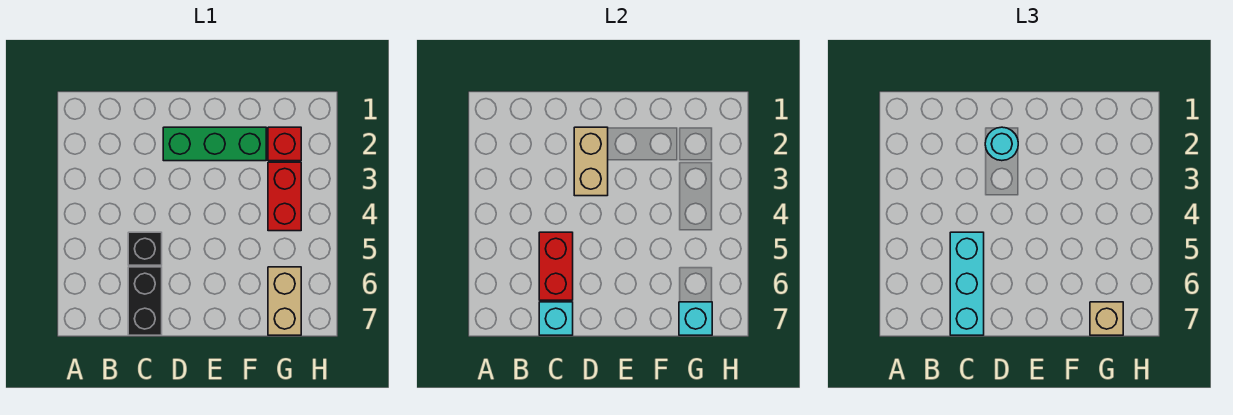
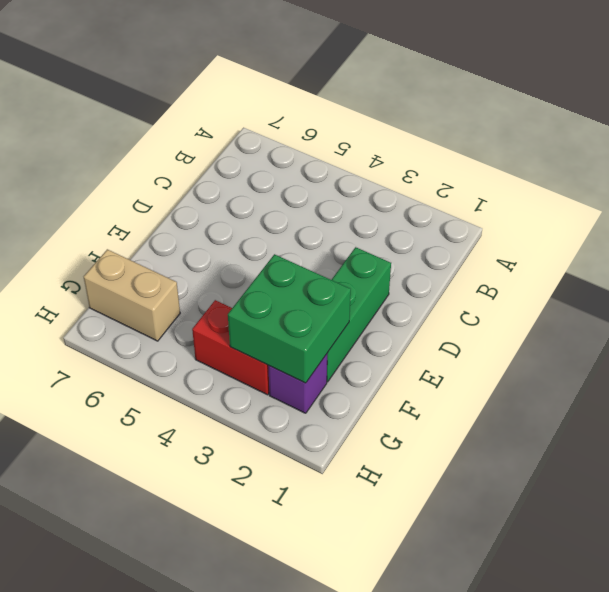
green brick F2:G3 level 2 -> none
purple brick G2 level 1 -> red brick G2 level 1
none -> black brick C5 level 1
none -> black brick C6:C7 level 1
none -> red brick C5:C6 level 2

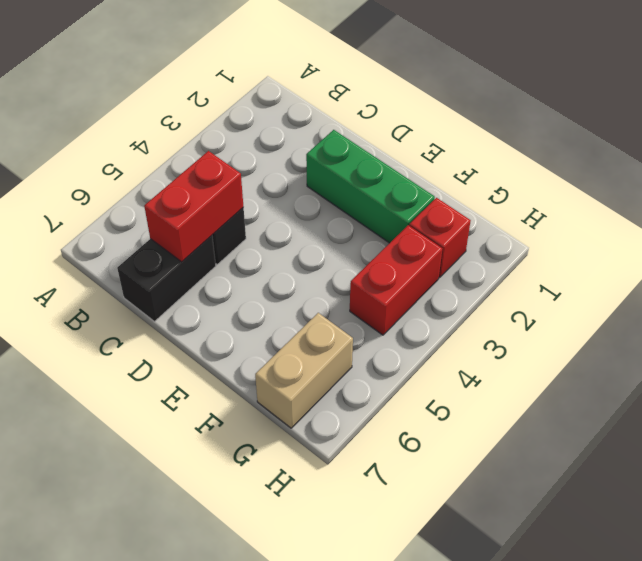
none -> cyan brick C7 level 2
none -> tan brick D2:D3 level 2
none -> cyan brick G7 level 2

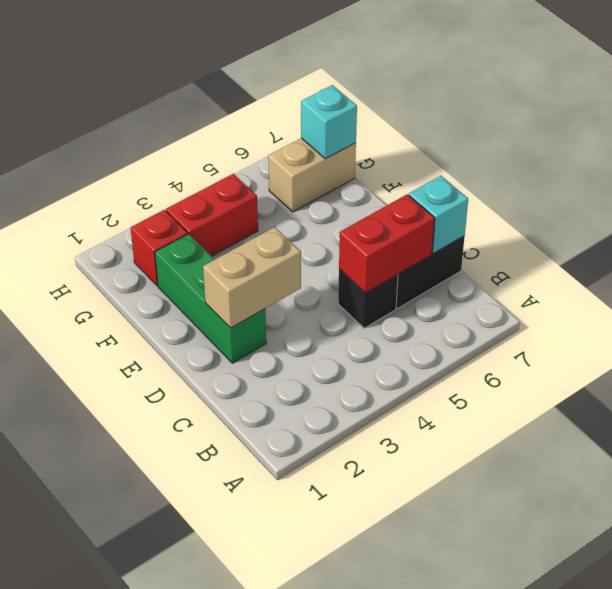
none -> cyan brick C5:C7 level 3
none -> cyan round brick D2 level 3
none -> tan brick G7 level 3

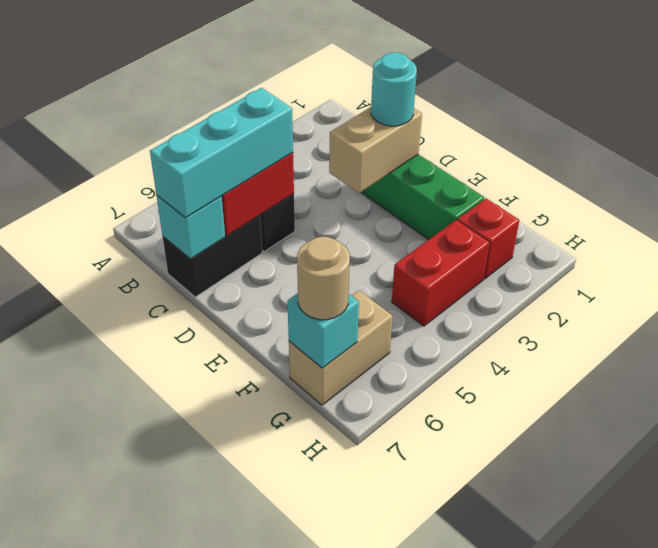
tan round brick G7 level 3 -> tan brick G7 level 3

